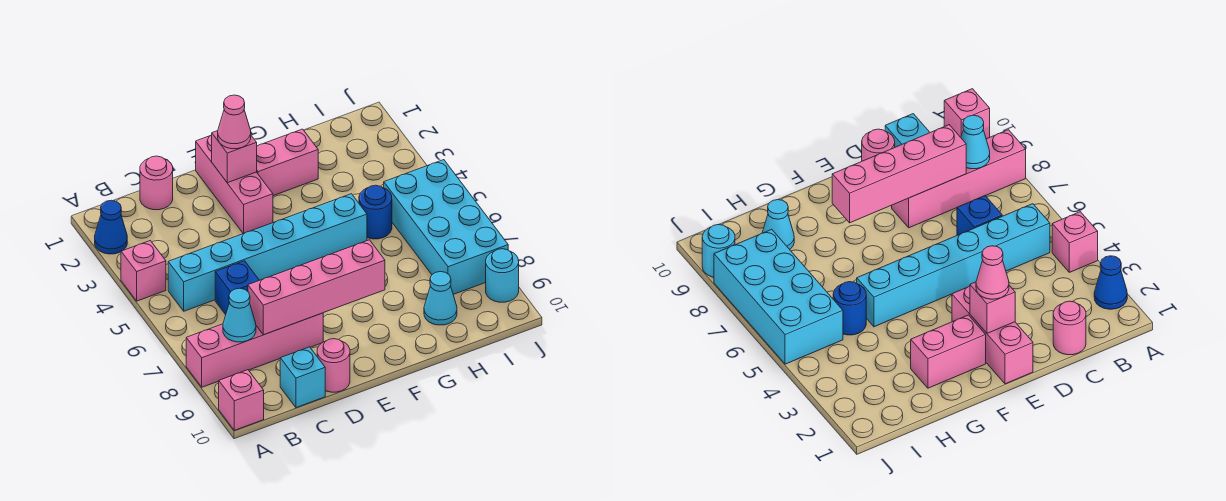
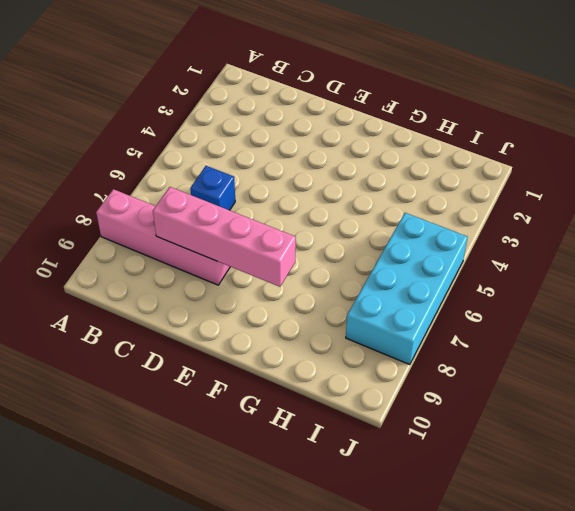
none -> blue cone A2 level 1
none -> pink brick A4 level 1
none -> pink brick A10 level 1

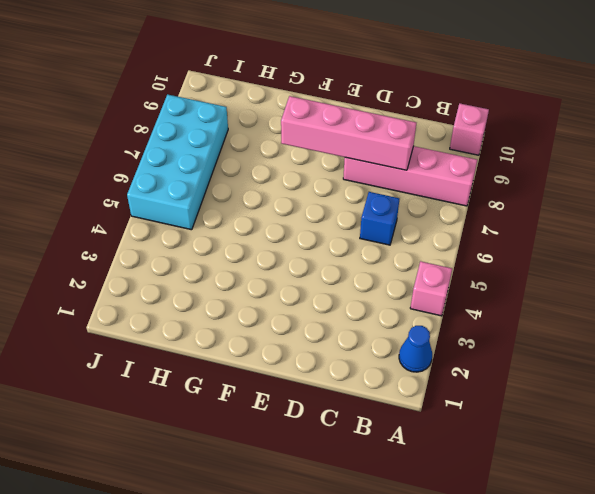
none -> cyan brick B5:G5 level 1
none -> pink round brick C1 level 1
none -> cyan brick C10 level 1

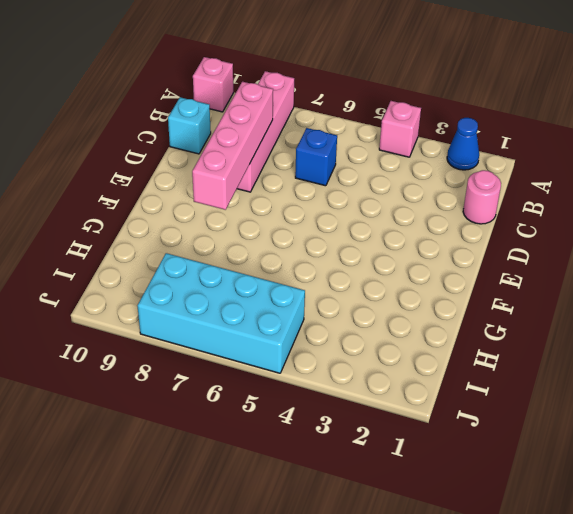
none -> cyan brick B5:G5 level 1
none -> pink round brick D10 level 1
none -> pink brick E1:E3 level 1

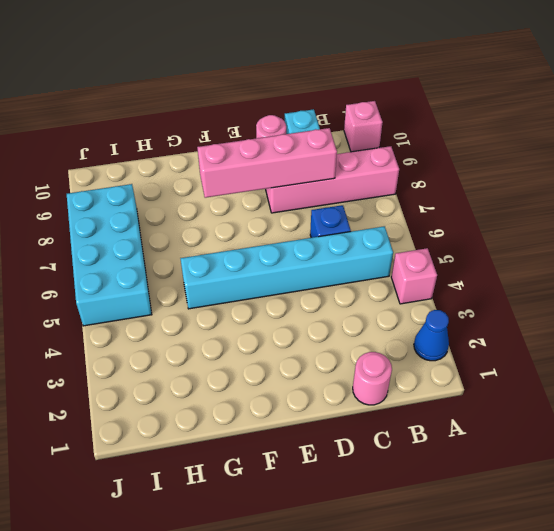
none -> pink brick E1:E3 level 1
none -> pink brick F2:G2 level 1
none -> blue round brick H5 level 1

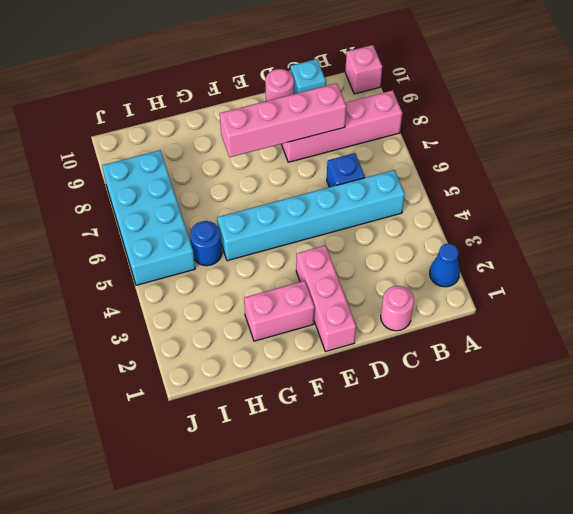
none -> pink brick A4 level 1
none -> cyan cone H9 level 1
none -> cyan round brick J9 level 1

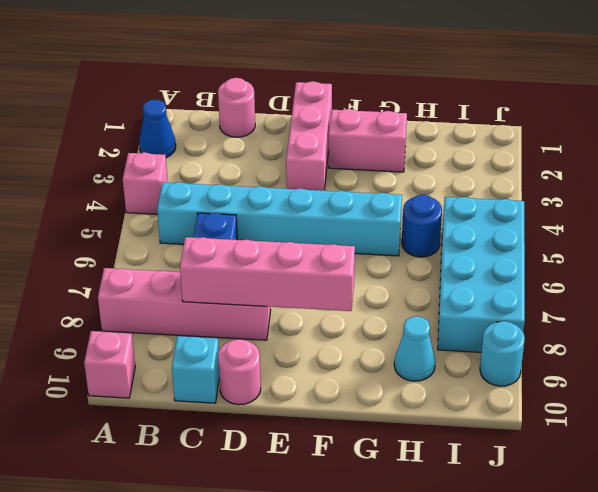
none -> cyan cone B8 level 2
none -> pink brick E2 level 2
none -> pink cone E2 level 3

